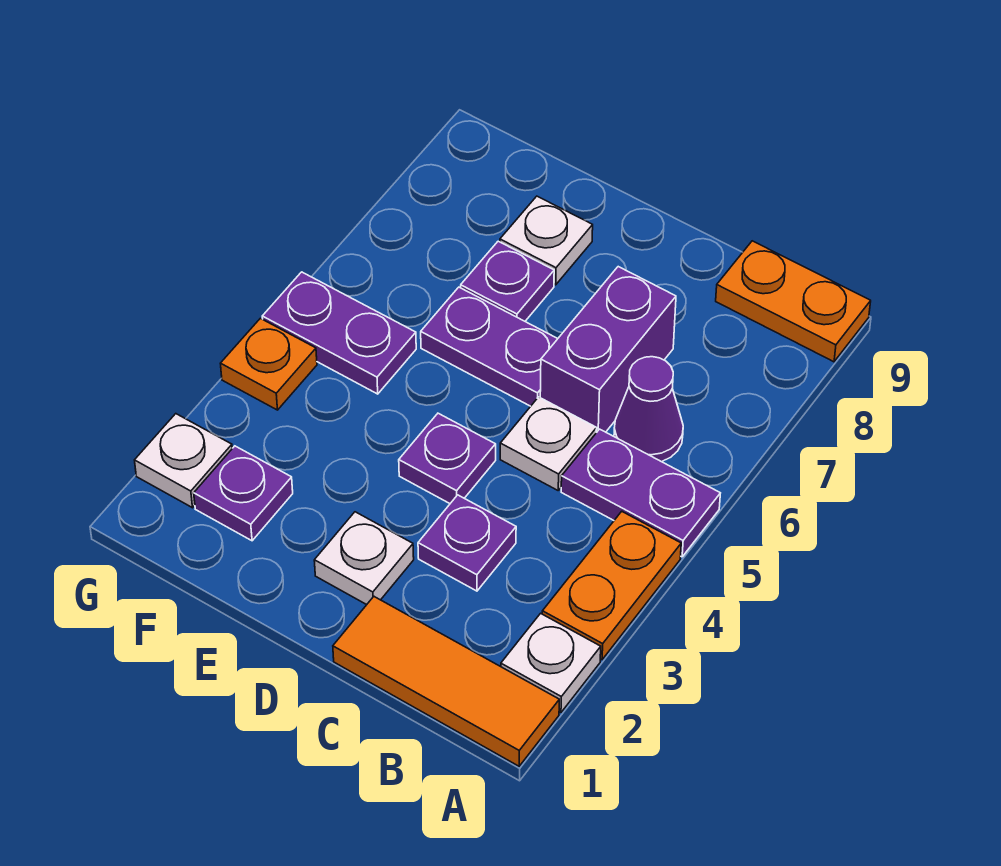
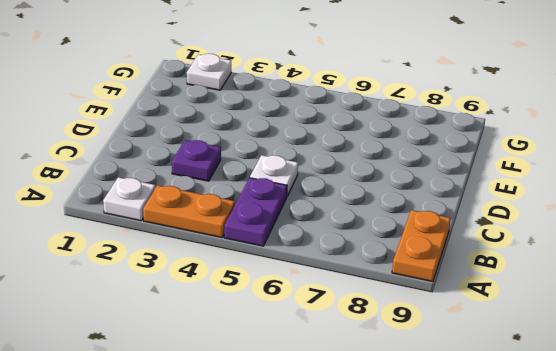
none -> orange tile A1:C1 level 1
none -> purple cone B6 level 1
none -> purple brick C6:C7 level 1

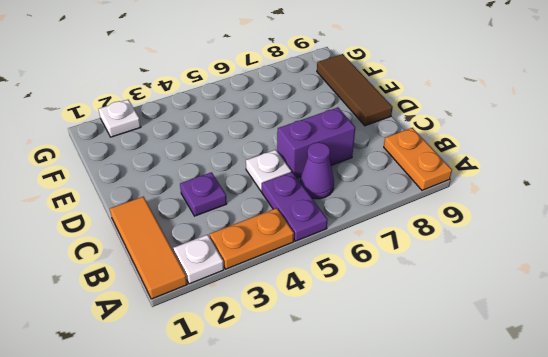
brown tile D9:F9 level 1 -> none
none -> white plate D2 level 1
none -> purple plate D4 level 1
none -> purple plate D6:E6 level 1

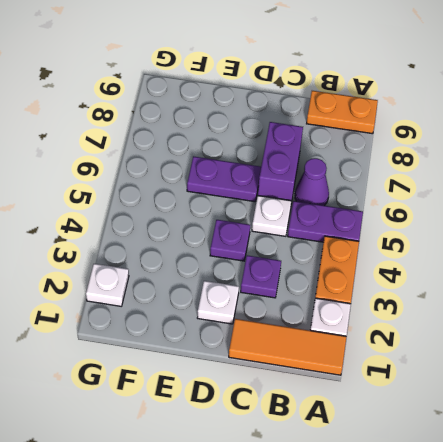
none -> purple plate E7 level 1
none -> white plate E8 level 1
none -> purple plate F2 level 1

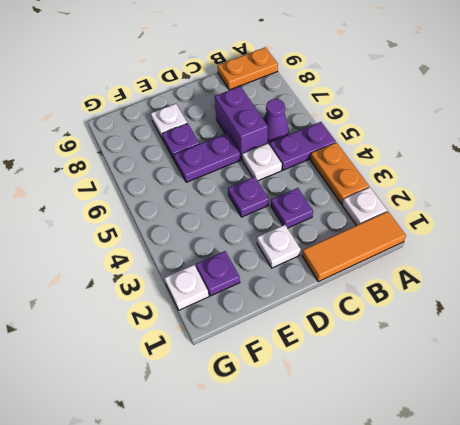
none -> purple plate F5:G5 level 1
none -> orange plate G4 level 1

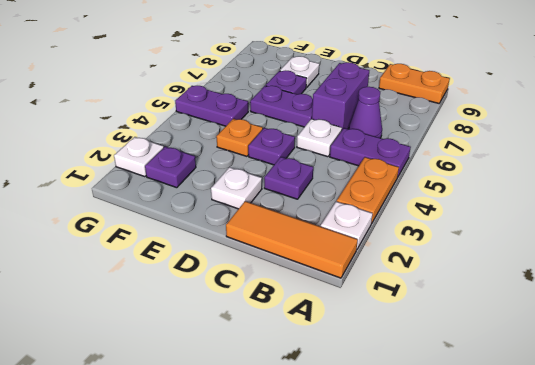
orange plate E4 level 1 -> orange plate G4 level 1

